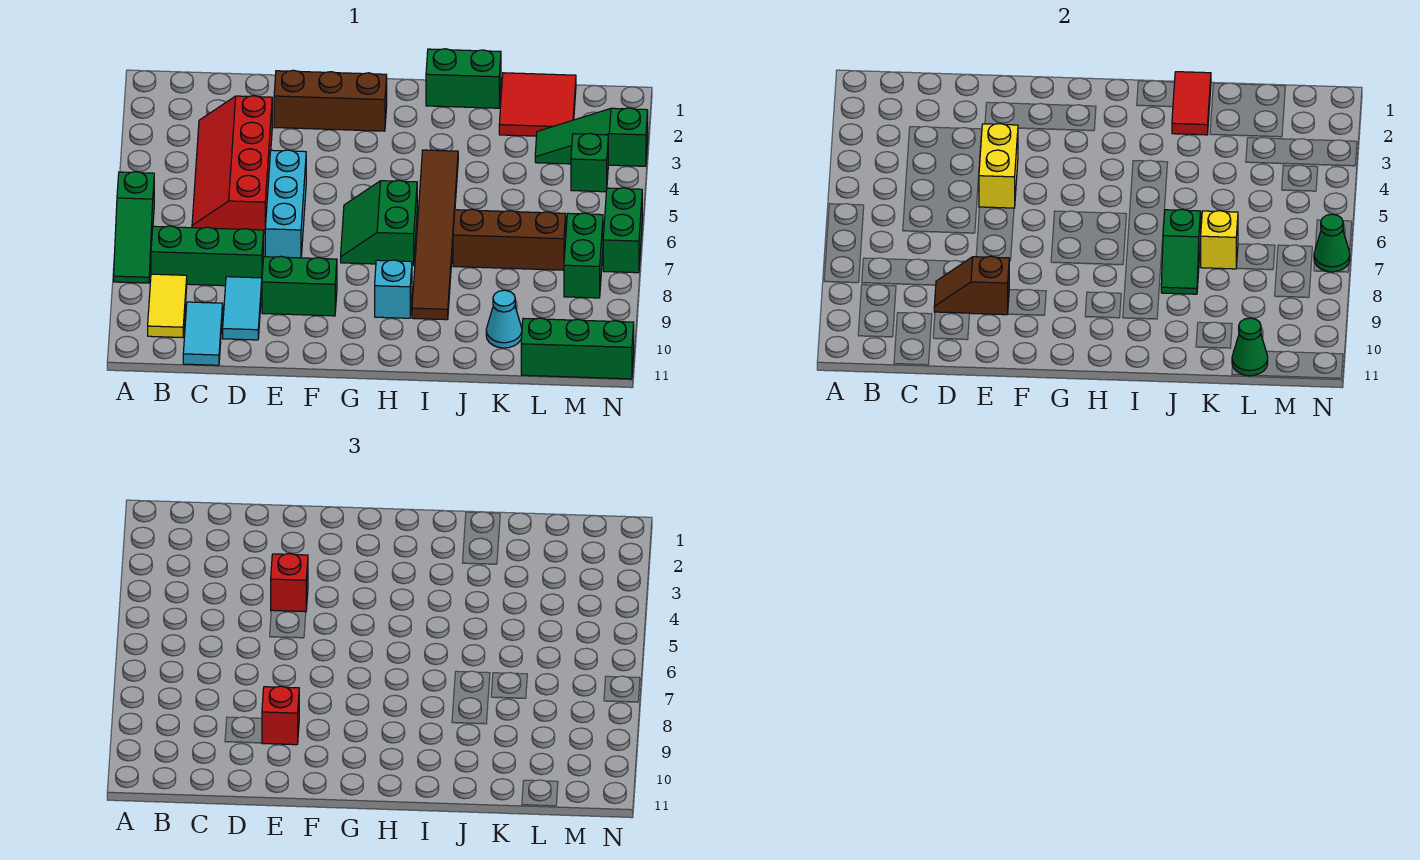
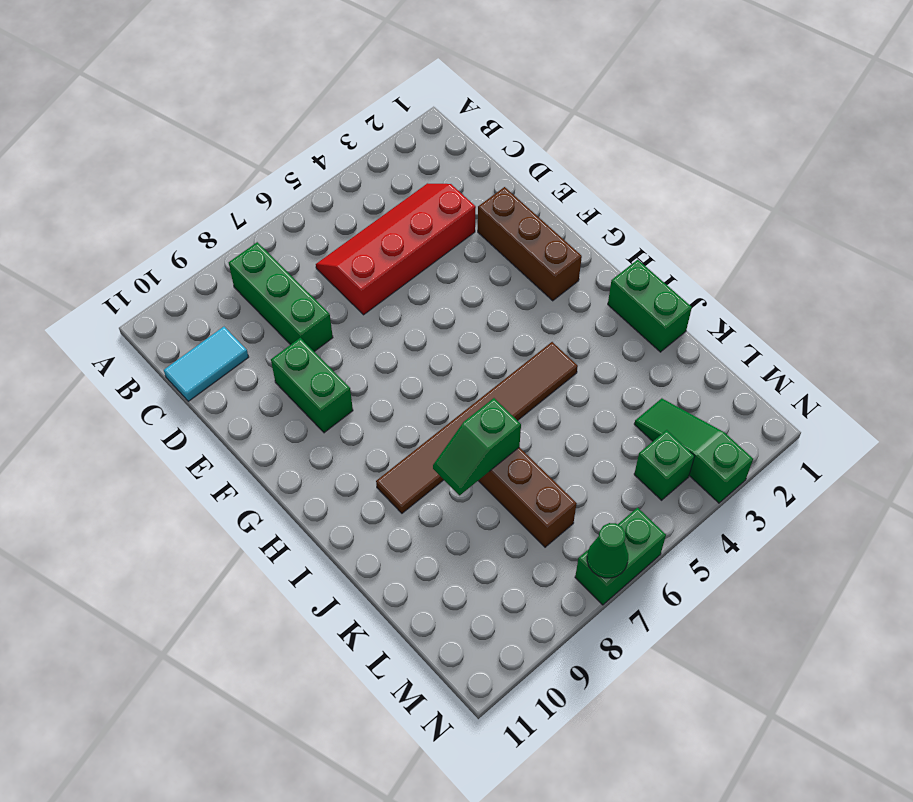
none -> green slope A6:A8 level 1 top 6
none -> yellow tile B9:B10 level 1
none -> cyan tile D9:D10 level 1
none -> cyan brick E5:E7 level 1

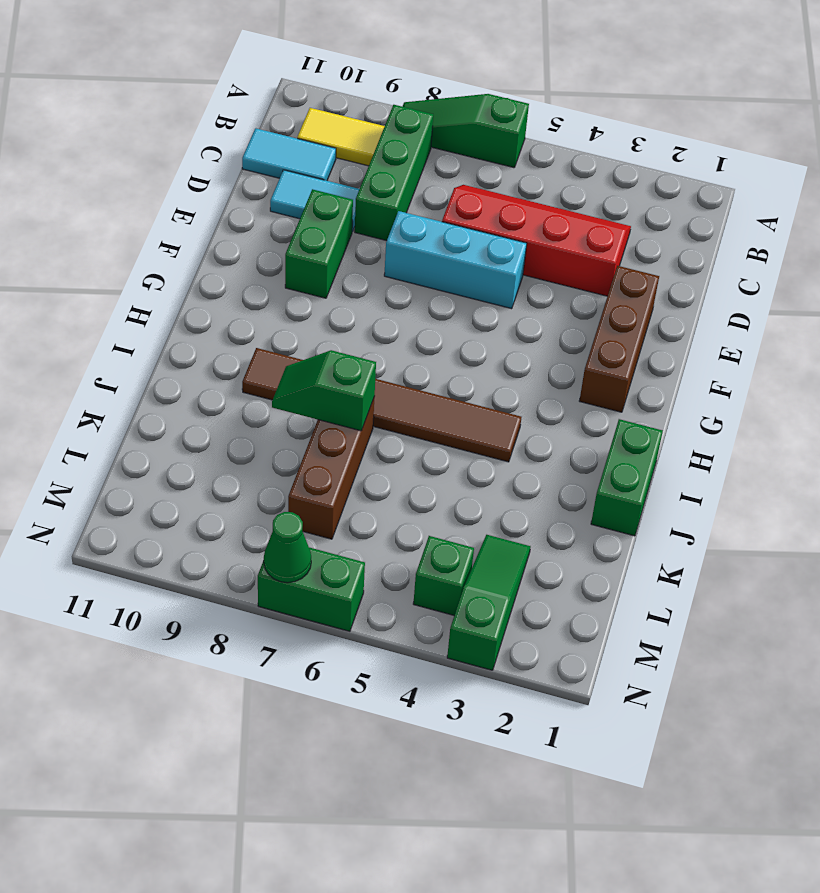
none -> green slope G6:H7 level 1 top H
none -> cyan brick H9 level 1
none -> red tile K1:L2 level 1
none -> cyan cone K10 level 1

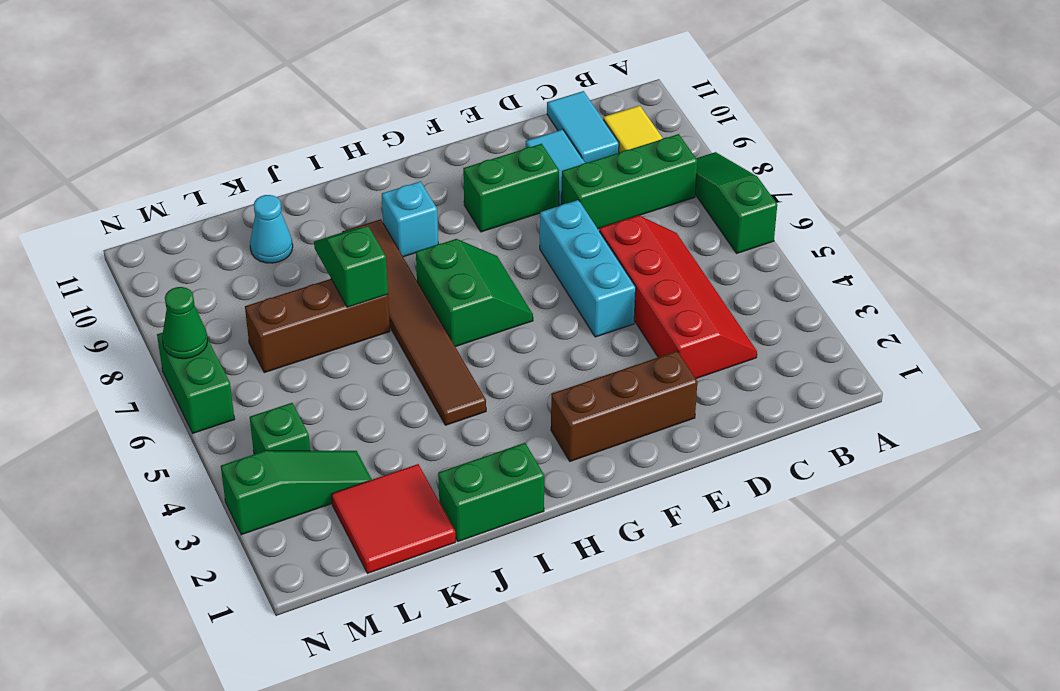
none -> green brick L11:N11 level 1
none -> green brick M7:M8 level 1
none -> brown slope D9:E9 level 2 top E
none -> yellow brick E4:E5 level 2

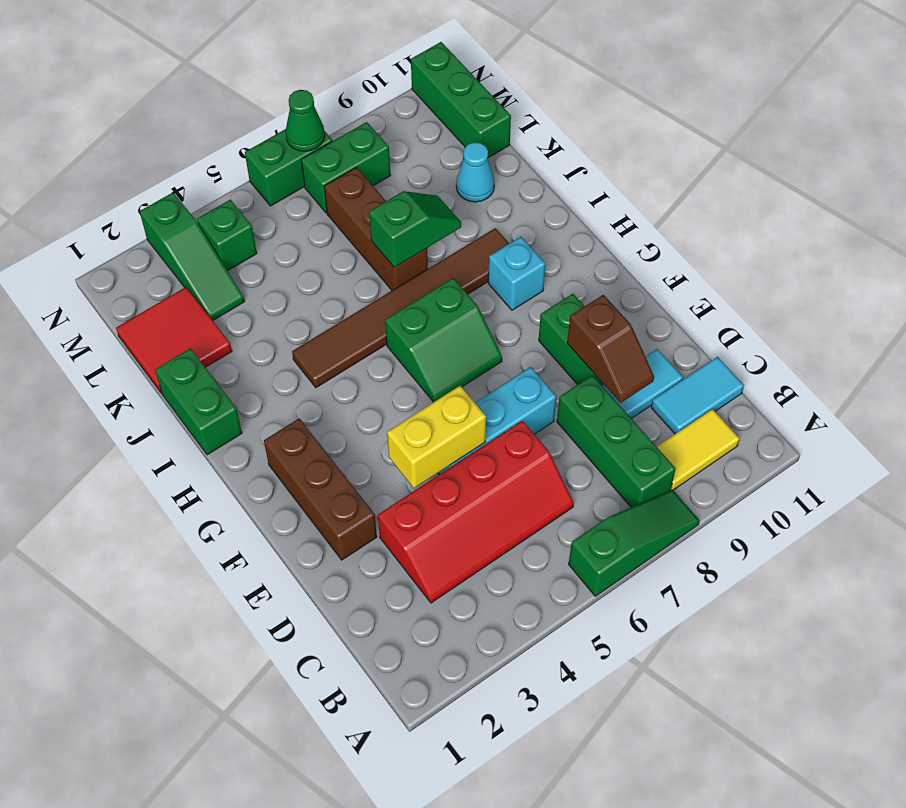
none -> red tile J1:J2 level 2
none -> yellow brick K7 level 2
none -> green cone L11 level 2
none -> red brick E4 level 3

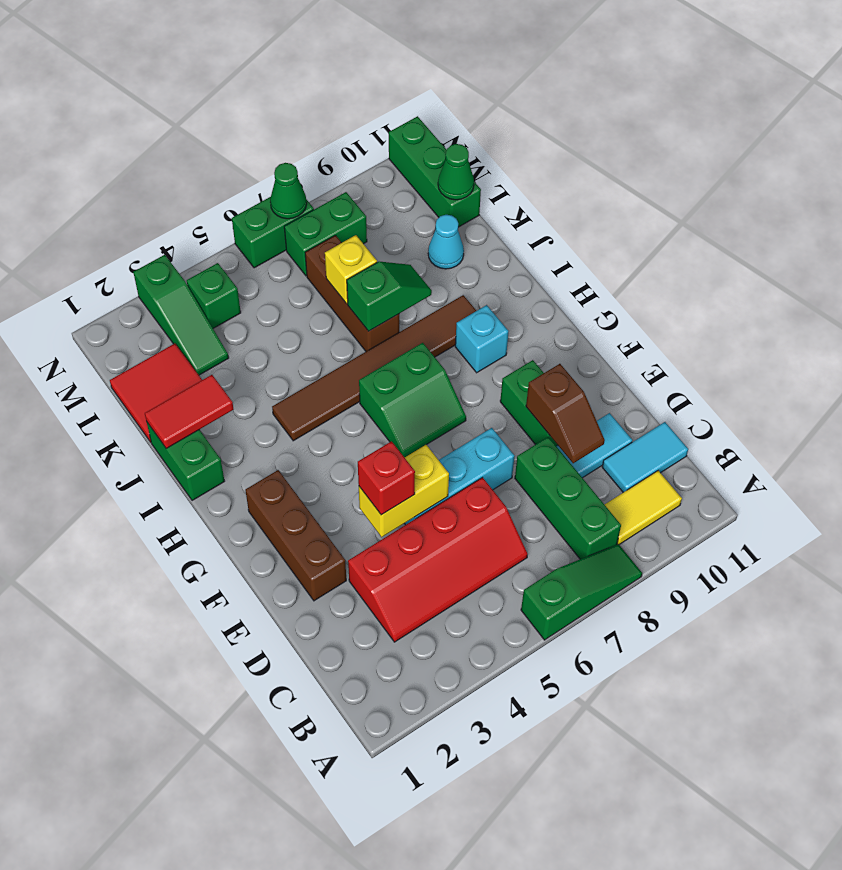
none -> red brick E9 level 3

